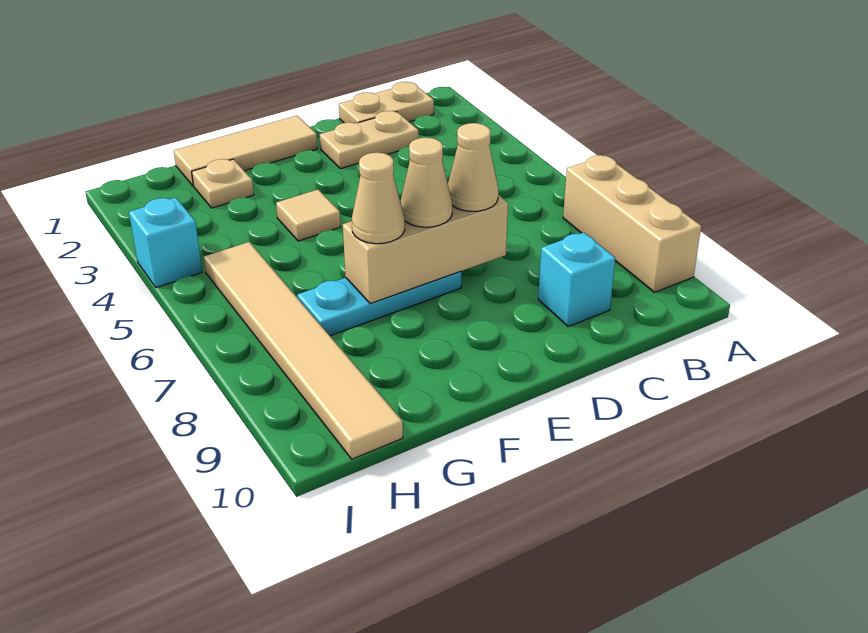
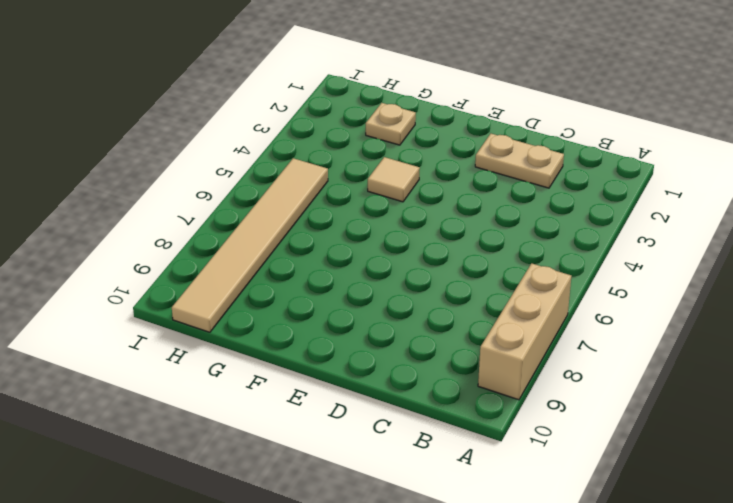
none -> tan plate B1:C1 level 1
none -> cyan brick C9 level 1
none -> tan tile E1:G1 level 1

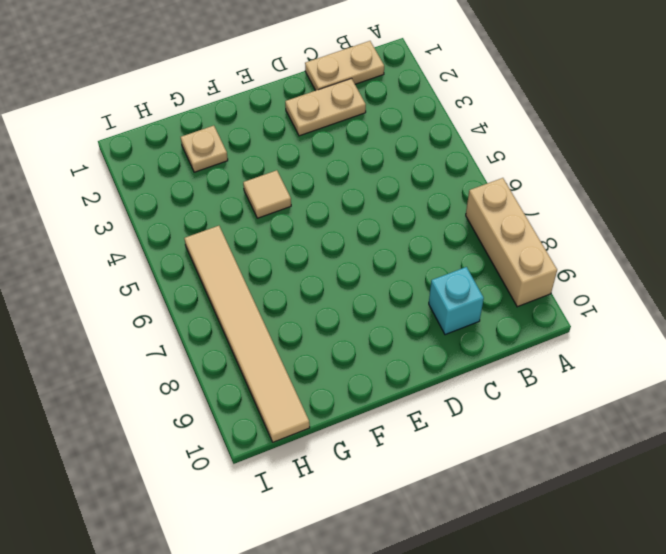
none -> tan tile E1:G1 level 1
none -> cyan plate E7:G7 level 1
none -> cyan brick I4 level 1

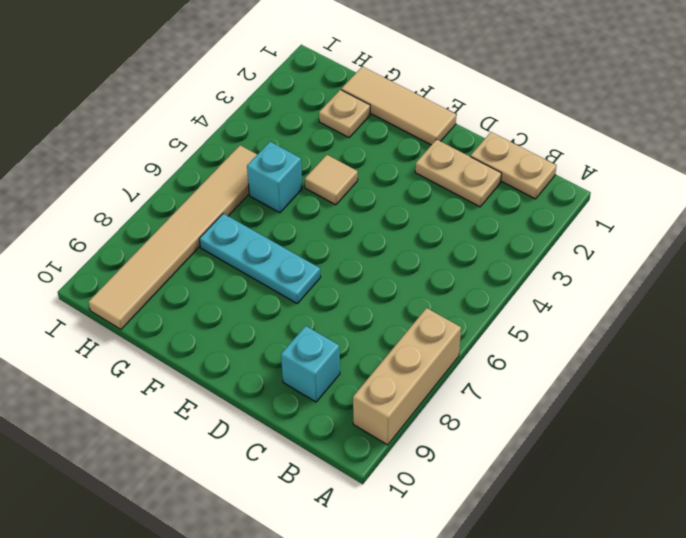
cyan brick G5 level 1 -> cyan brick I4 level 1
none -> tan brick D7:F7 level 2
none -> tan cone D7 level 3
none -> tan cone E7 level 3

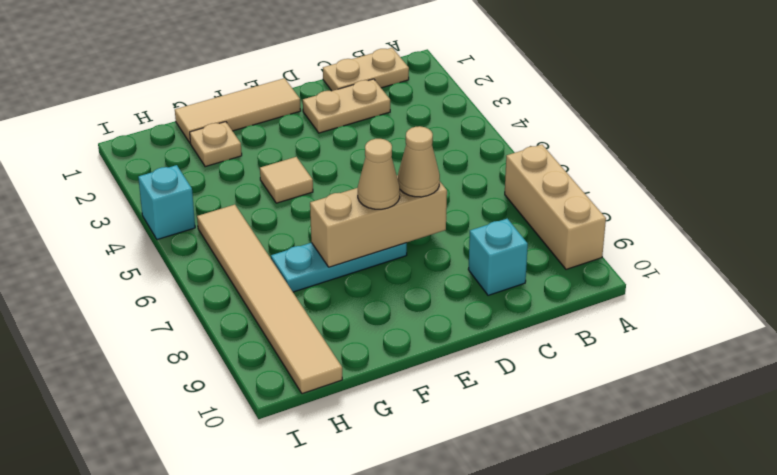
none -> tan cone F7 level 3

